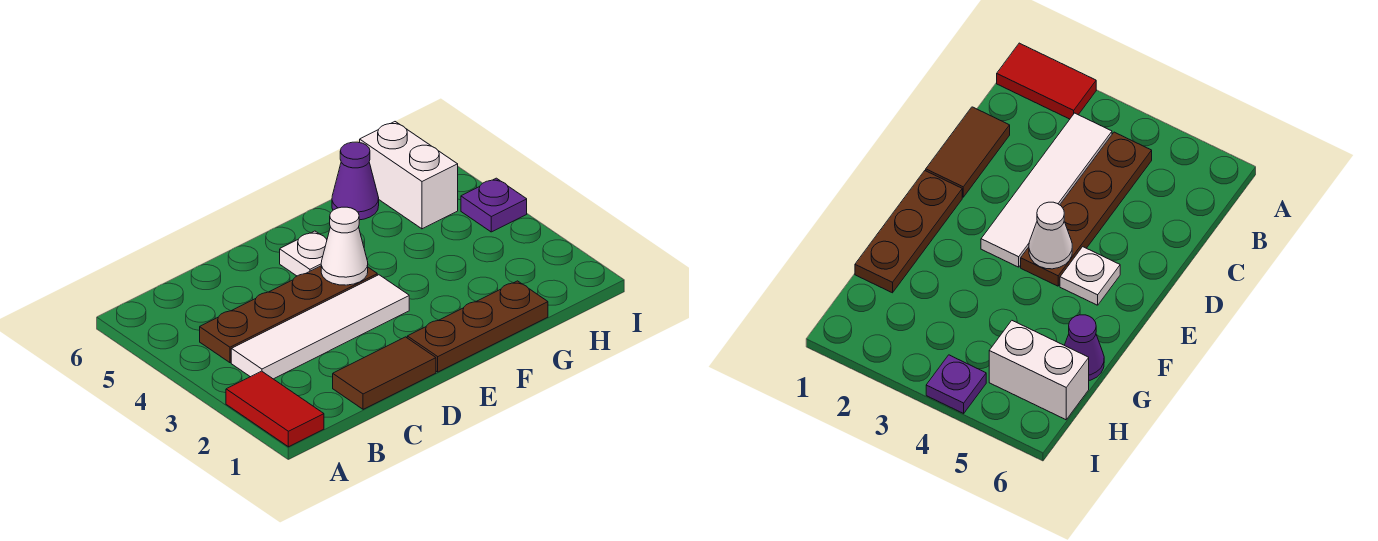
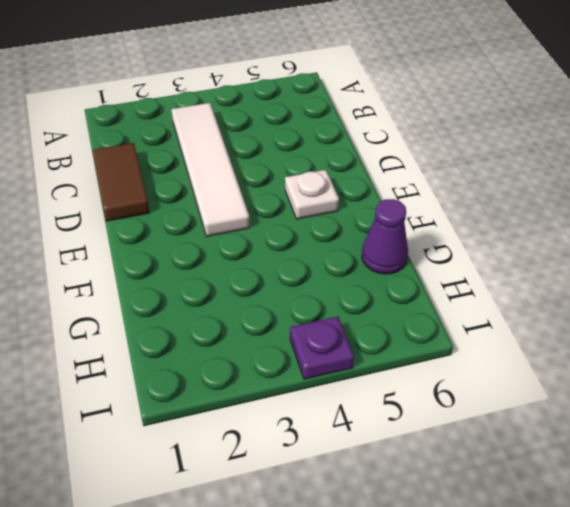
none -> red tile A1:A2 level 1
none -> brown plate B4:E4 level 1

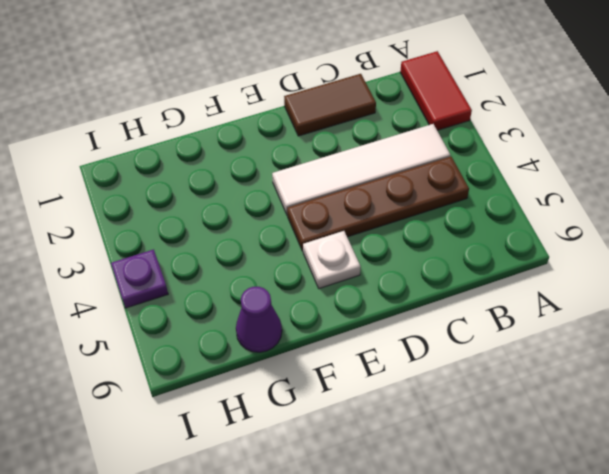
none -> brown plate E1:G1 level 1
none -> white brick H5:H6 level 1

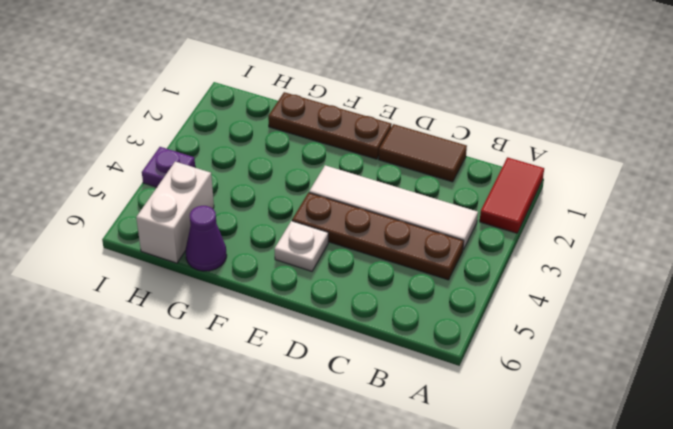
none -> white cone E4 level 2

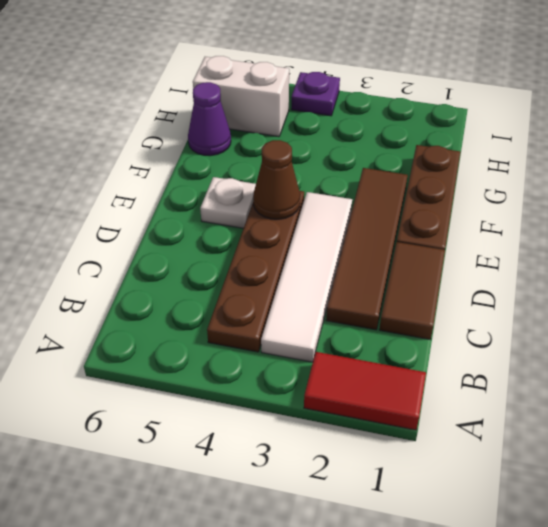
brown tile C2:F2 level 1 -> none
brown cone E4 level 2 -> white cone E4 level 2

